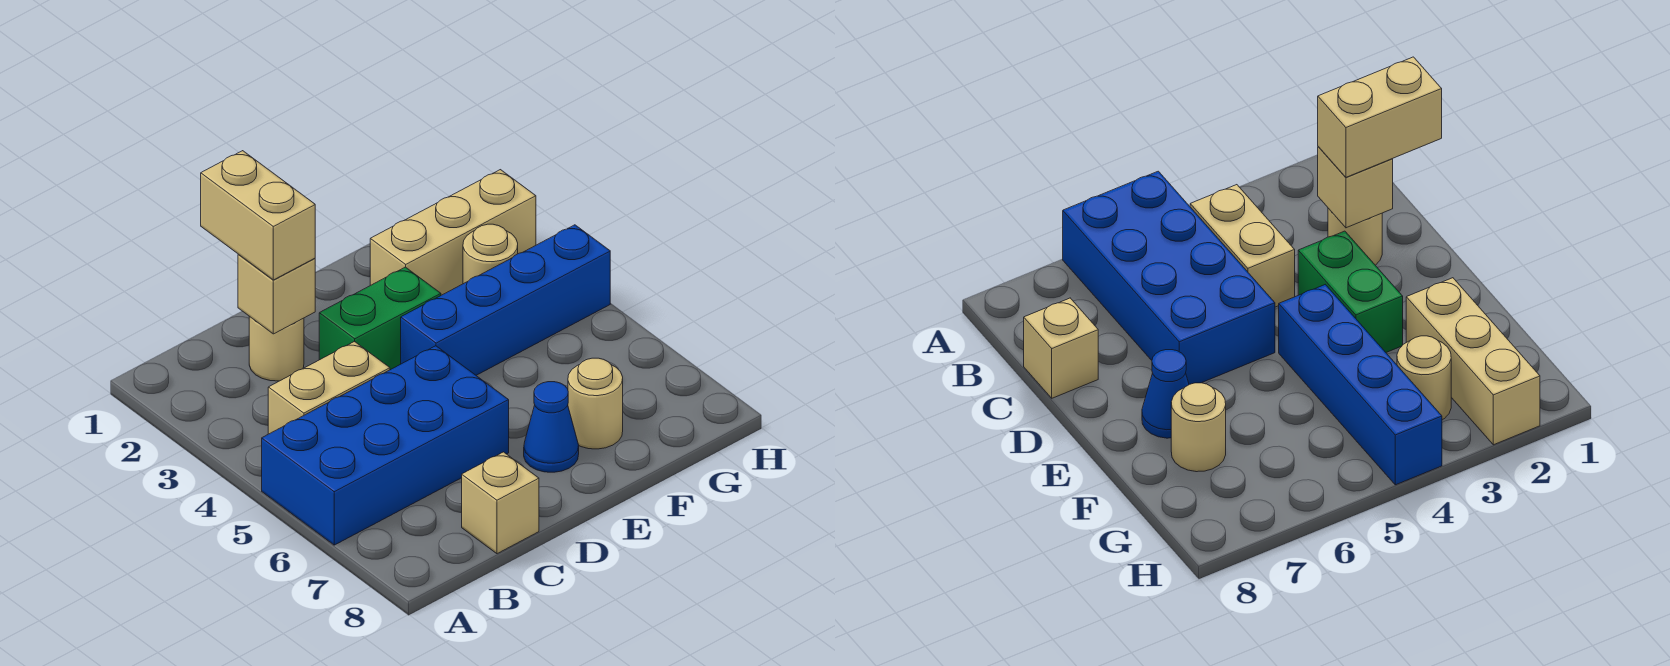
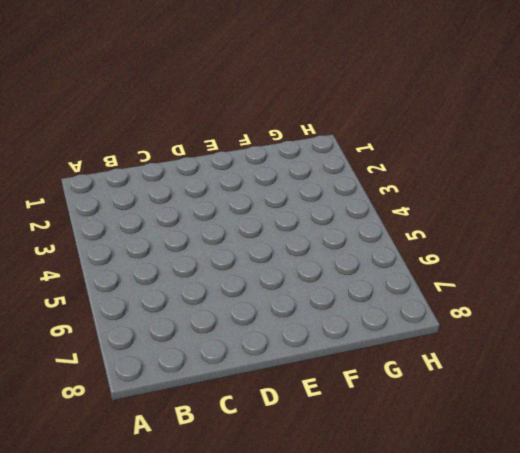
none -> blue brick A5:D6 level 1
none -> tan brick B4:C4 level 1
none -> tan round brick C2 level 1

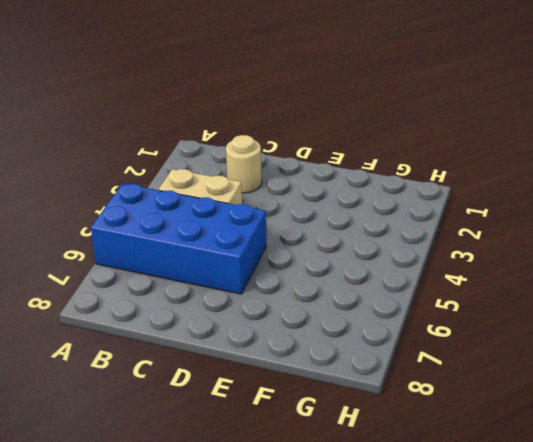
none -> tan brick C8 level 1
none -> green brick D3:E3 level 1
none -> blue brick E4:H4 level 1

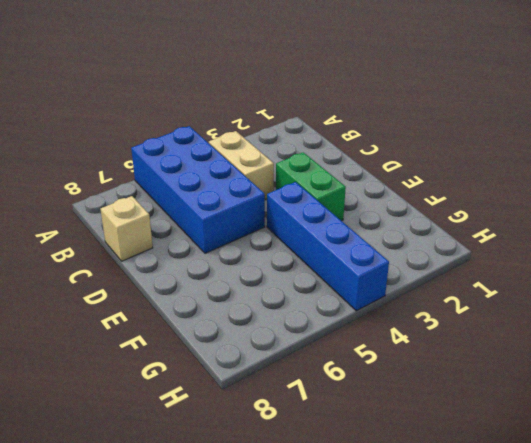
none -> tan round brick C2 level 1
none -> blue cone E7 level 1
none -> tan brick F2:H2 level 1

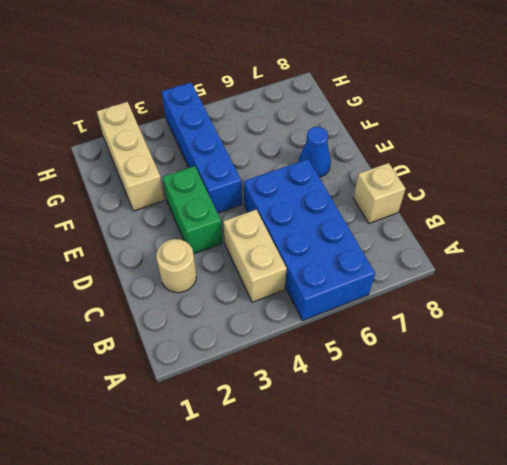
none -> tan round brick F7 level 1
none -> tan round brick G3 level 1
none -> tan brick C2 level 2

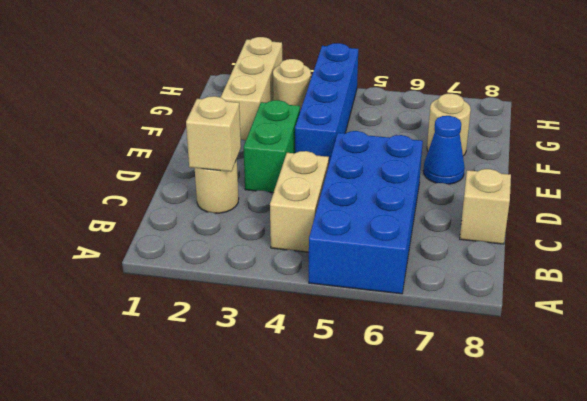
none -> tan brick C1:C2 level 3

